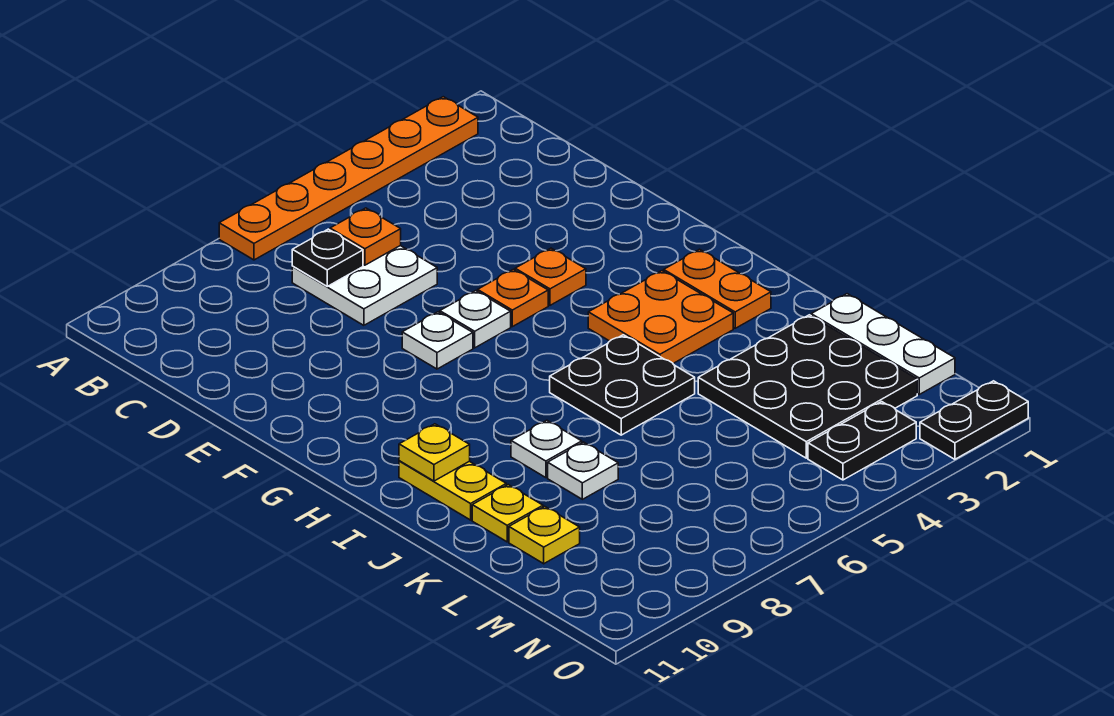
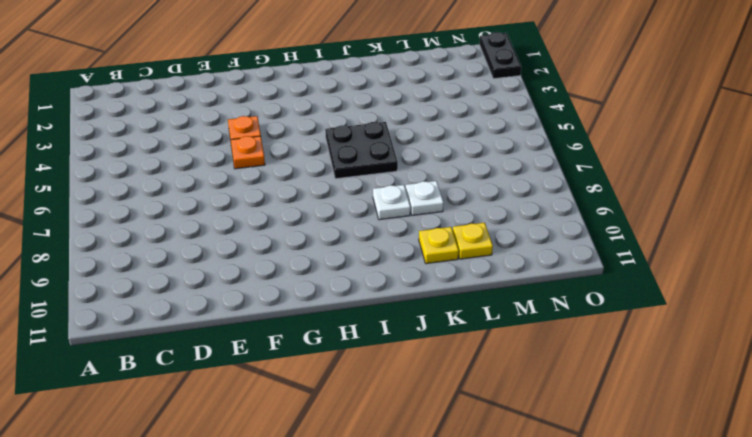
none -> orange plate A2:A7 level 1
none -> white plate C6:D7 level 1
none -> white plate F6 level 1

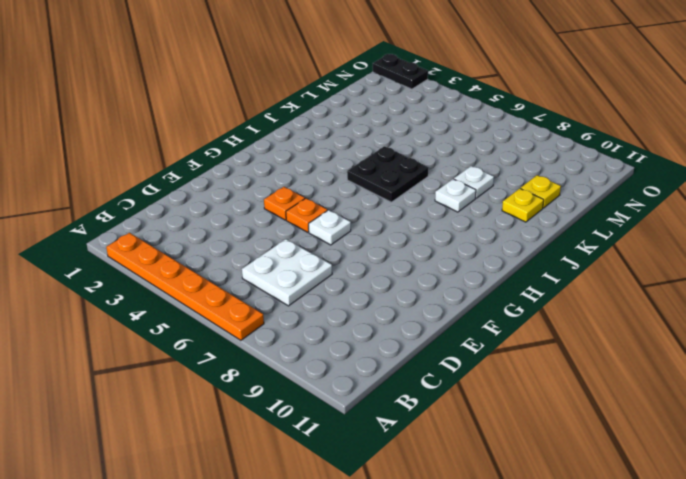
none -> white plate F7 level 1
none -> orange plate H2:I2 level 1
none -> orange plate H3:I4 level 1

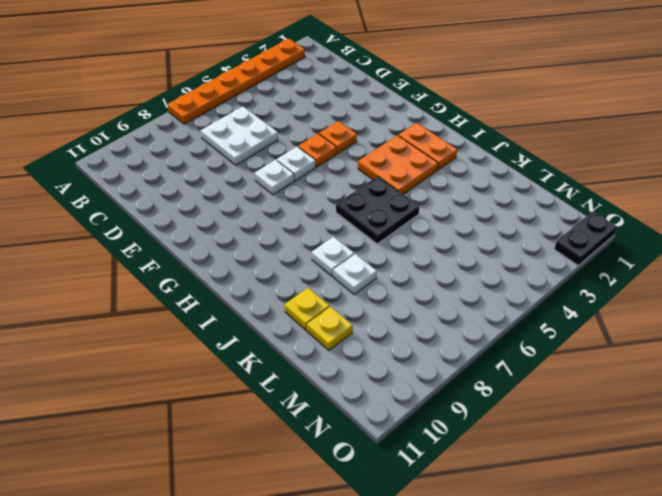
none -> yellow plate I10:J10 level 1
none -> white plate K1:M1 level 1
none -> black plate K2:M4 level 1

